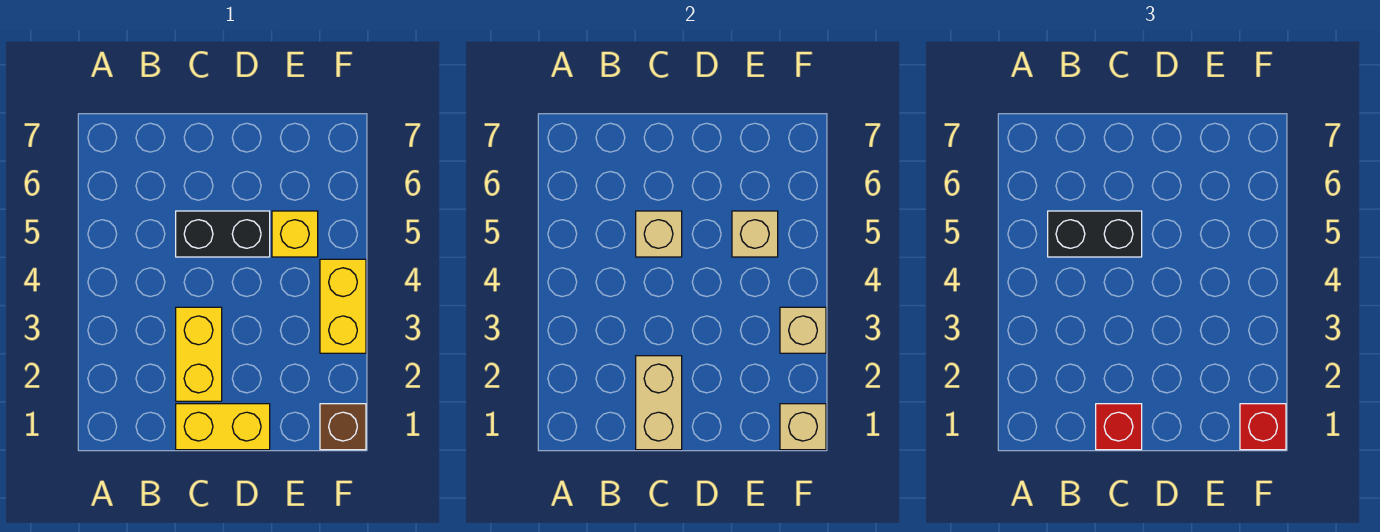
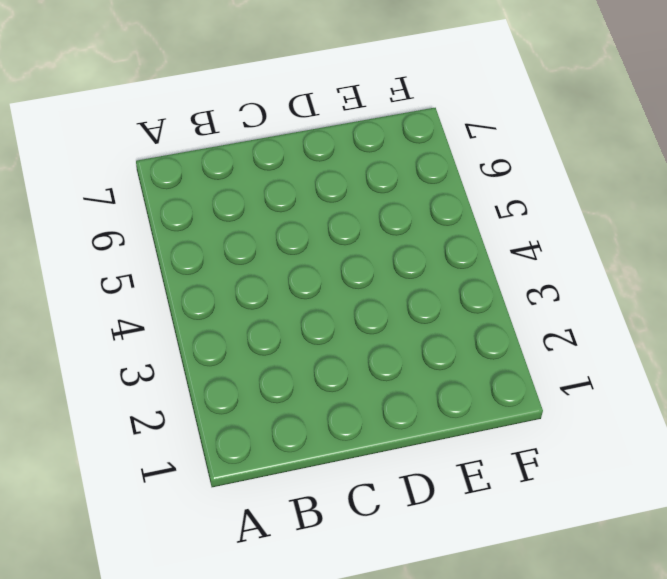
none -> yellow brick C1:D1 level 1
none -> yellow brick C2:C3 level 1
none -> black brick C5:D5 level 1

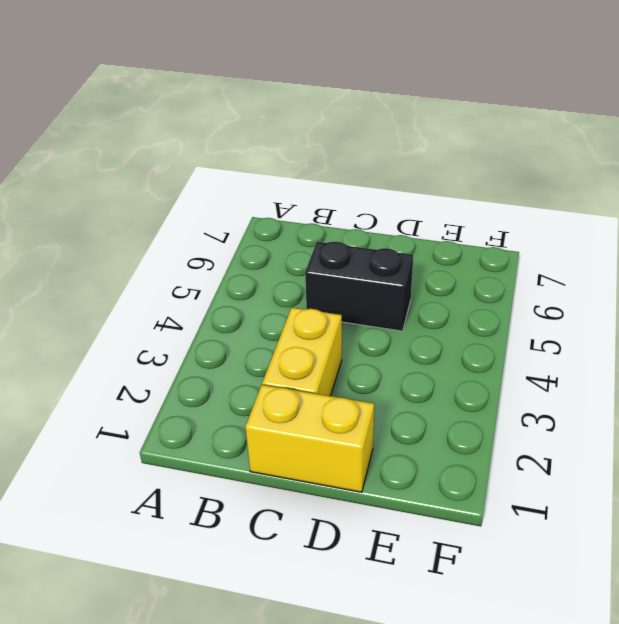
none -> yellow brick E5 level 1
none -> brown brick F1 level 1
none -> yellow brick F3:F4 level 1

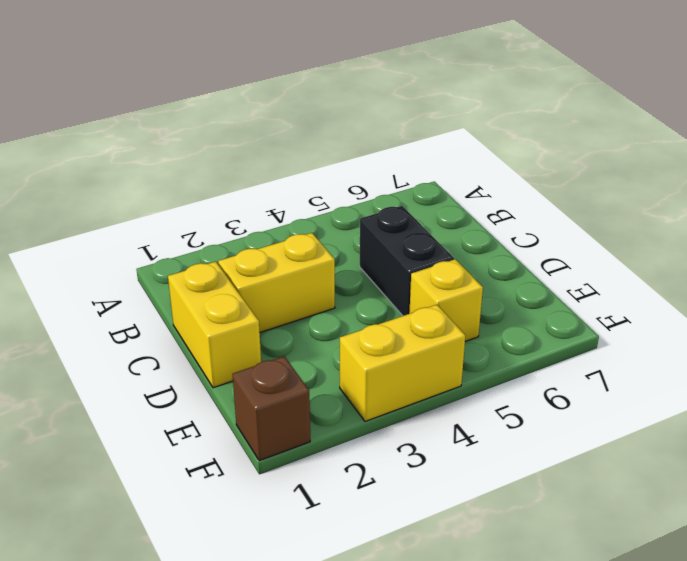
none -> tan brick C1:C2 level 2
none -> tan brick C5 level 2
none -> tan brick E5 level 2

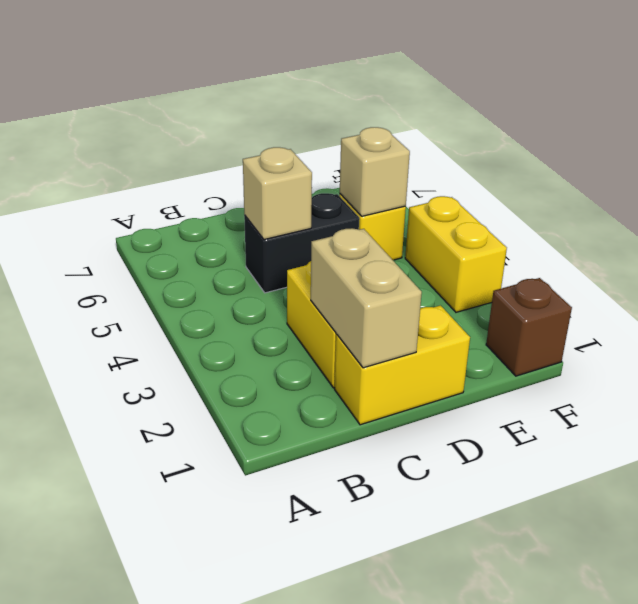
none -> tan brick F1 level 2
none -> tan brick F3 level 2
none -> black brick B5:C5 level 3

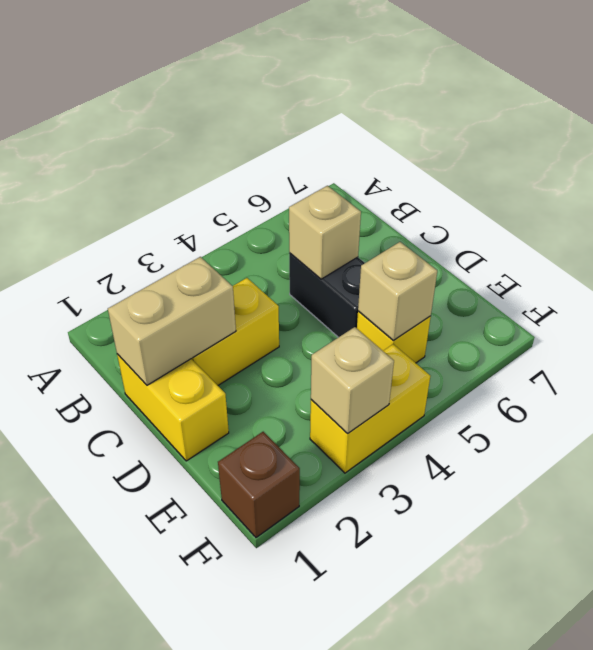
none -> tan brick F1 level 2
none -> black brick B5:C5 level 3
none -> red brick C1 level 3

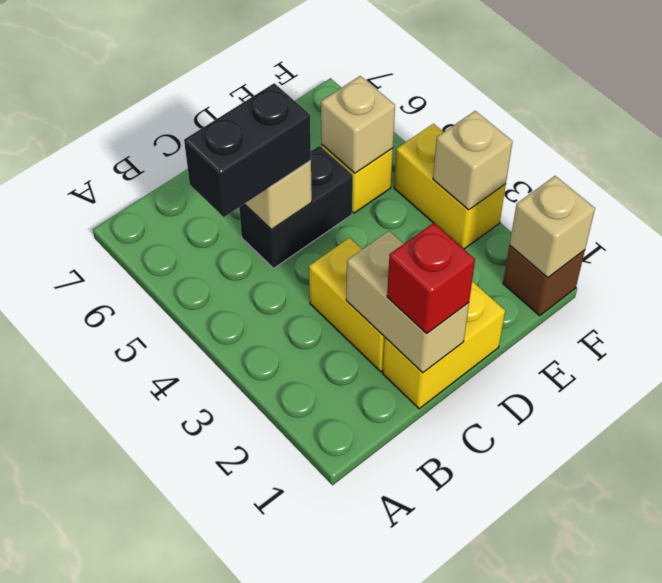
none -> red brick F1 level 3

